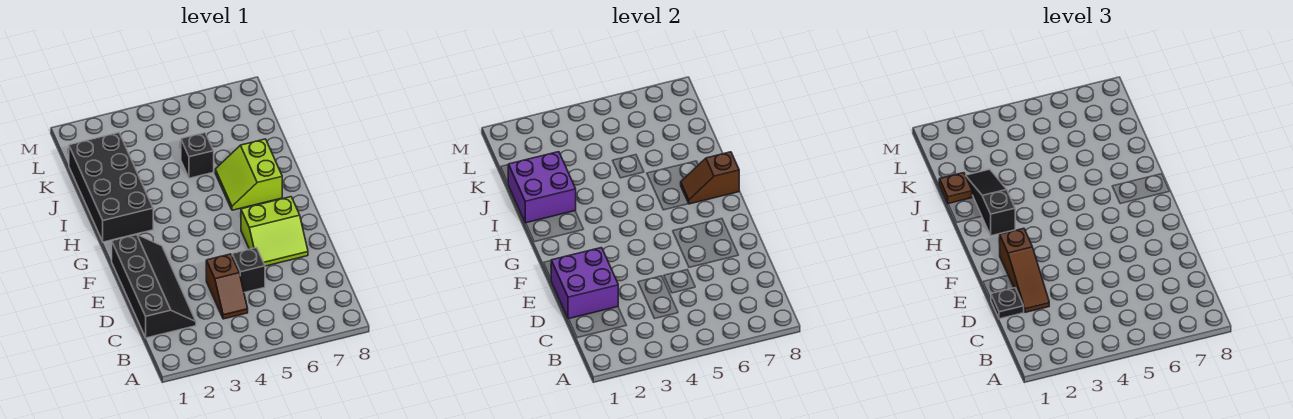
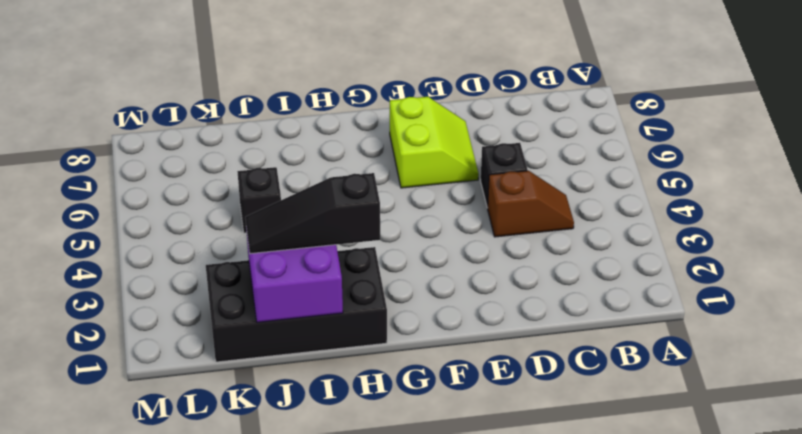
none -> black slope C1:F2 level 1 top 1
none -> lime slope H6:I7 level 1 top 7
none -> purple brick D1:E2 level 2

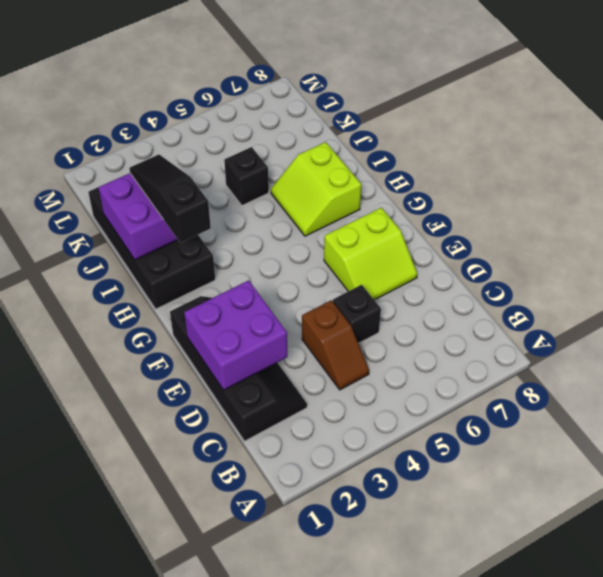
none -> brown slope H7:H8 level 2 top 8
none -> black plate D1 level 3
none -> brown slope D2:F2 level 3 top F

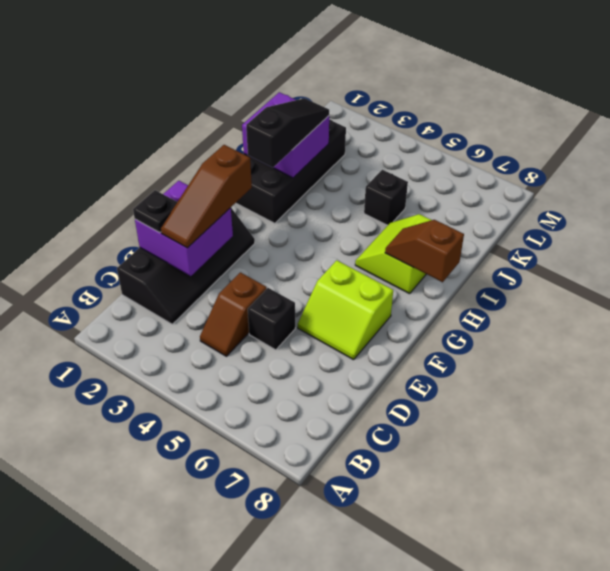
none -> brown plate J1 level 3

